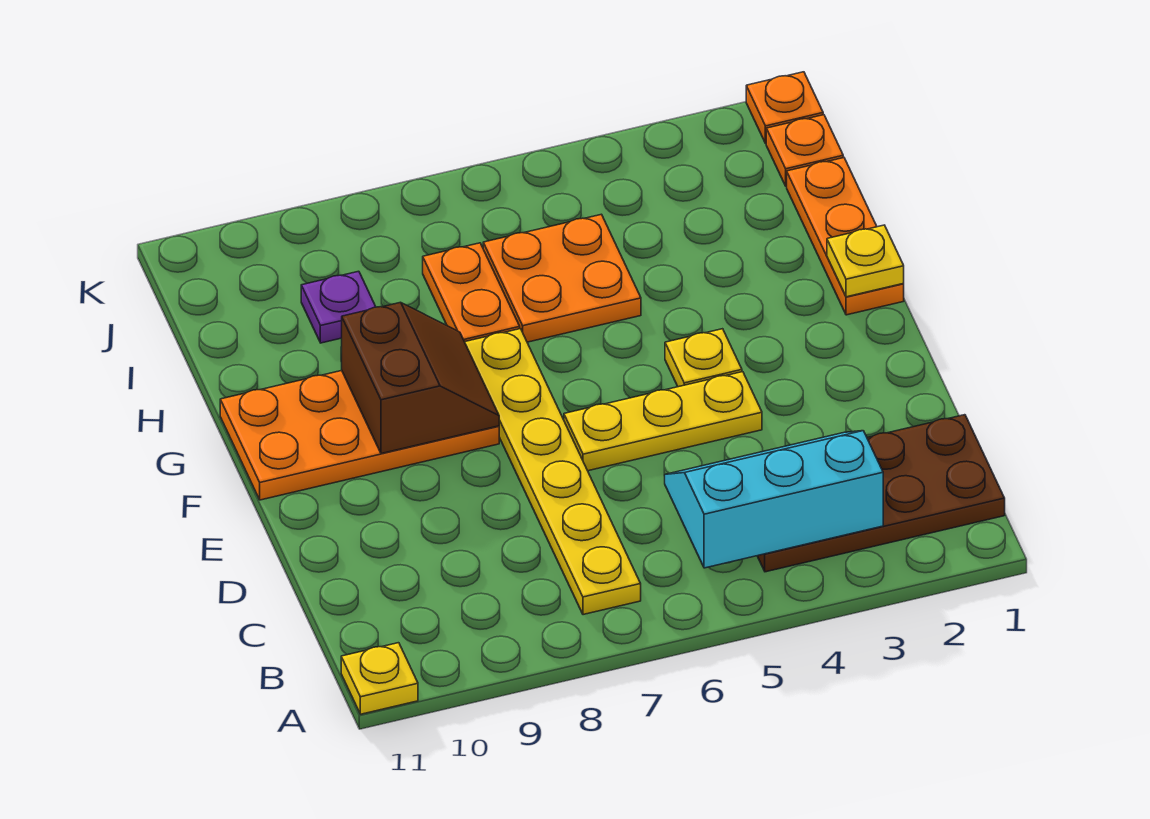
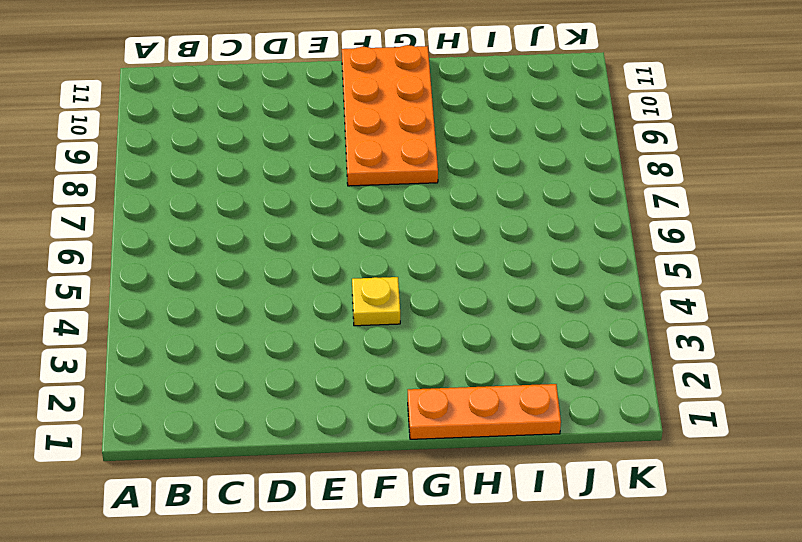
none -> yellow plate A11 level 1
none -> brown plate B1:C4 level 1
none -> yellow plate B7:G7 level 1

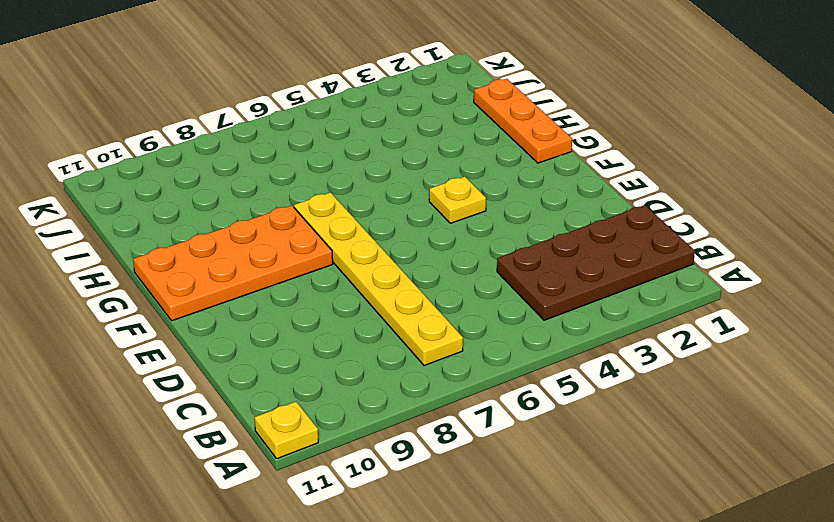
none -> yellow plate E4:E6 level 1
none -> orange plate H5:I6 level 1
none -> orange plate H7:I7 level 1

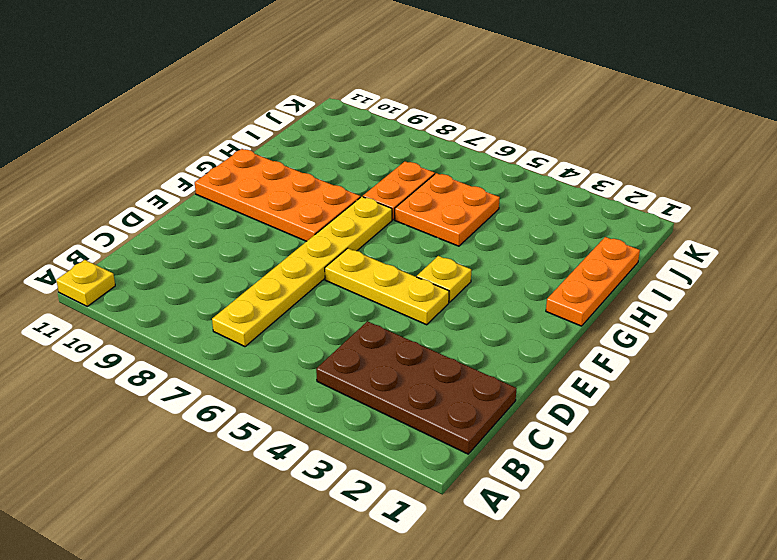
none -> purple plate I9 level 1
none -> orange plate J1 level 1
none -> orange plate K1 level 1

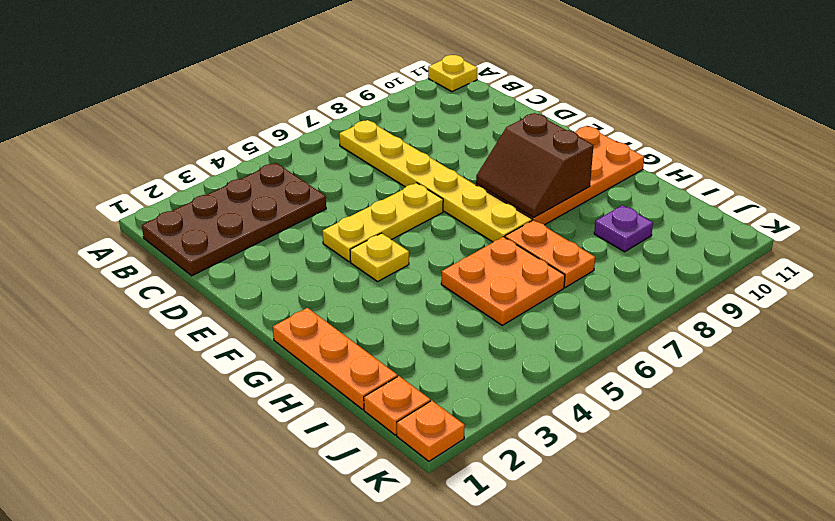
none -> cyan slope B3:C5 level 2 top B
none -> yellow plate G1 level 2

